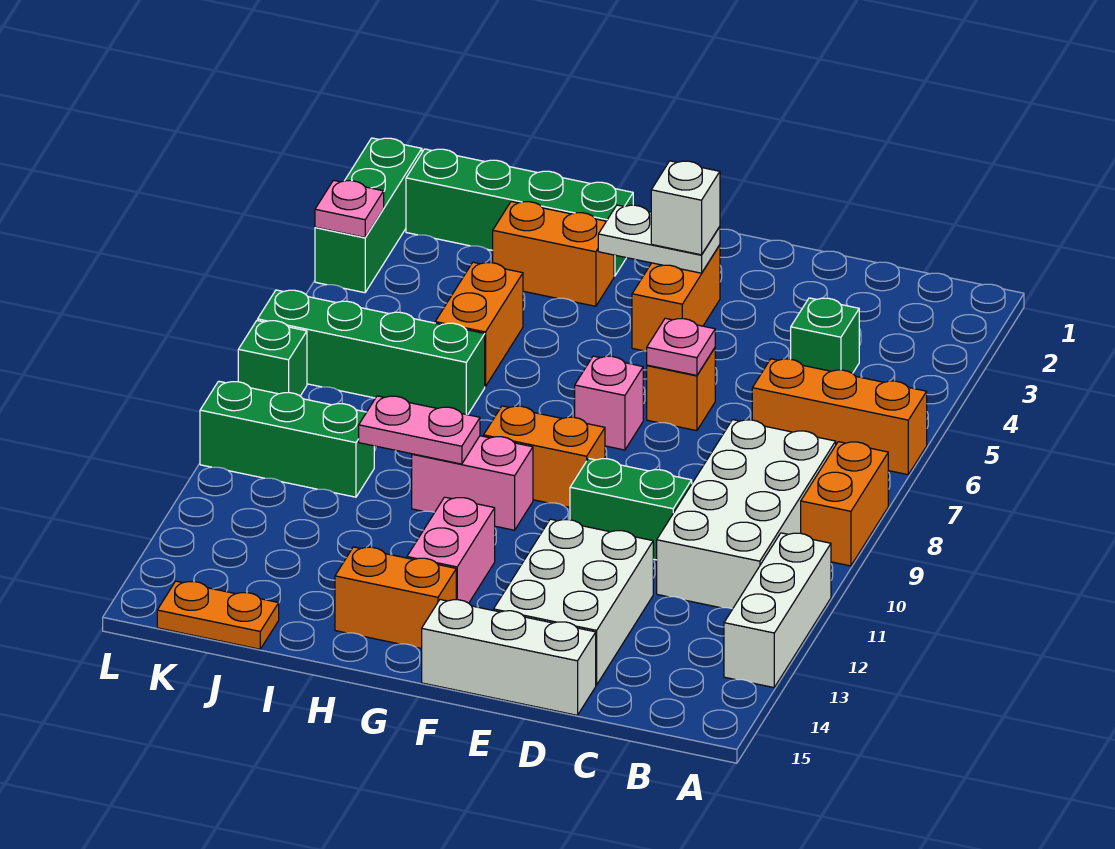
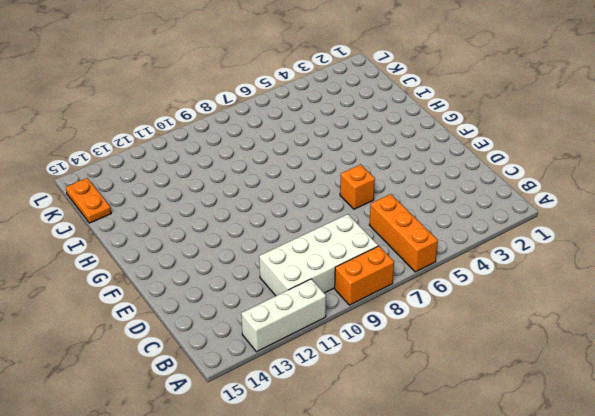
none -> green brick C4 level 1
none -> green brick D10:E10 level 1
none -> white brick D12:E14 level 1

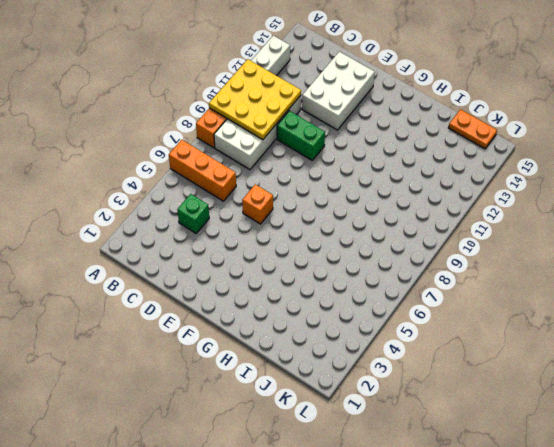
yellow plate A9:C11 level 2 -> none
none -> white brick D15:F15 level 1
none -> orange brick F3:F4 level 1
none -> pink brick F7 level 1

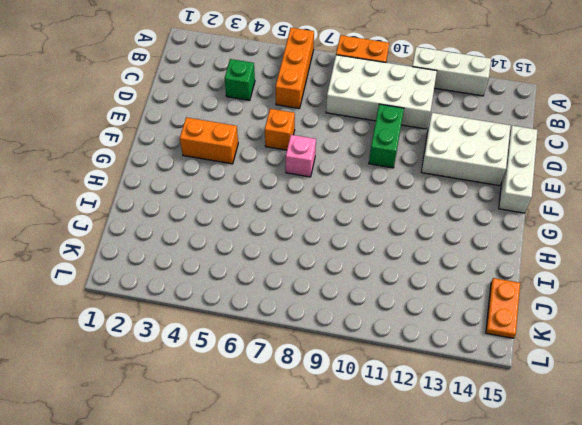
none -> orange brick F9:G9 level 1
none -> pink brick G10:H10 level 1
none -> pink brick G12:G13 level 1

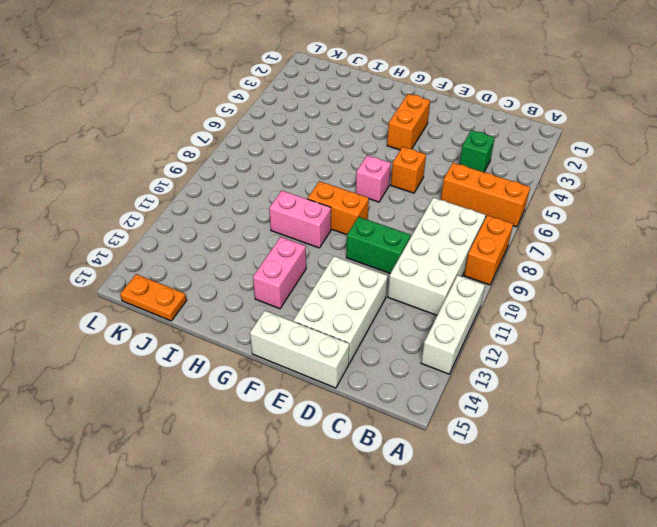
none -> orange brick G14:H14 level 1
none -> green brick H2:K2 level 1
none -> orange brick H3:I3 level 1

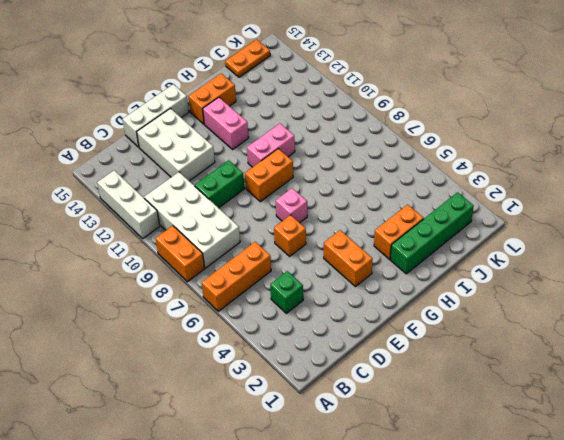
none -> orange brick I5:I6 level 1
none -> green brick I7:L7 level 1
none -> green brick J10:L10 level 1

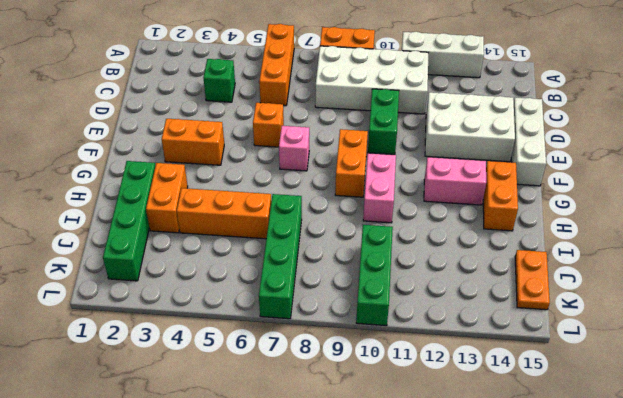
orange brick I4:I6 level 1 -> orange brick I5:I6 level 1
none -> green brick L2:L4 level 1
none -> green brick L8 level 1
none -> pink plate E6 level 2

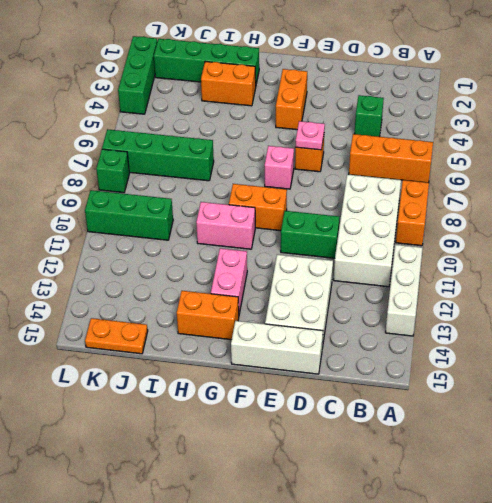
none -> orange brick I5:I6 level 1
none -> white plate F3:G3 level 2
none -> pink plate H10:I10 level 2

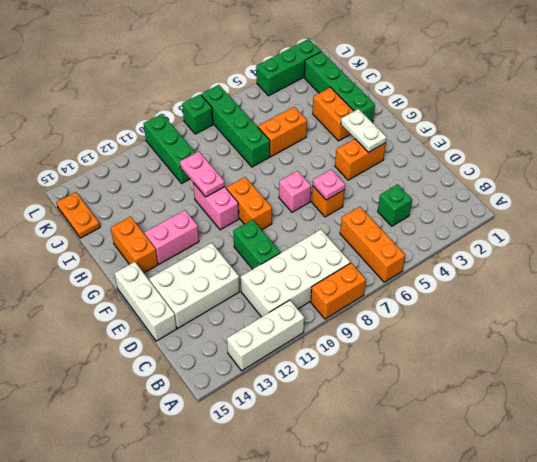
none -> pink plate L4 level 2
none -> white brick F3 level 3

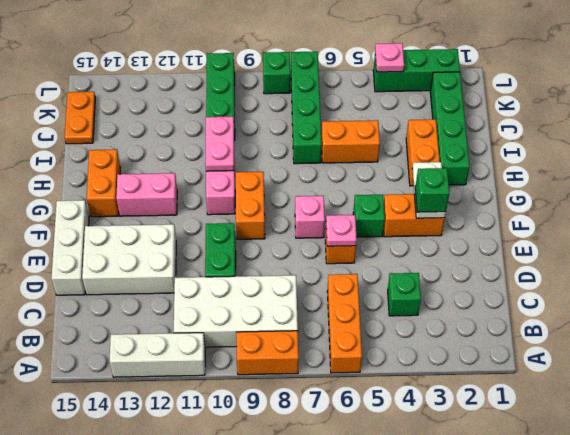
green brick F3 level 3 -> white brick F3 level 3
green brick F5 level 1 -> none

